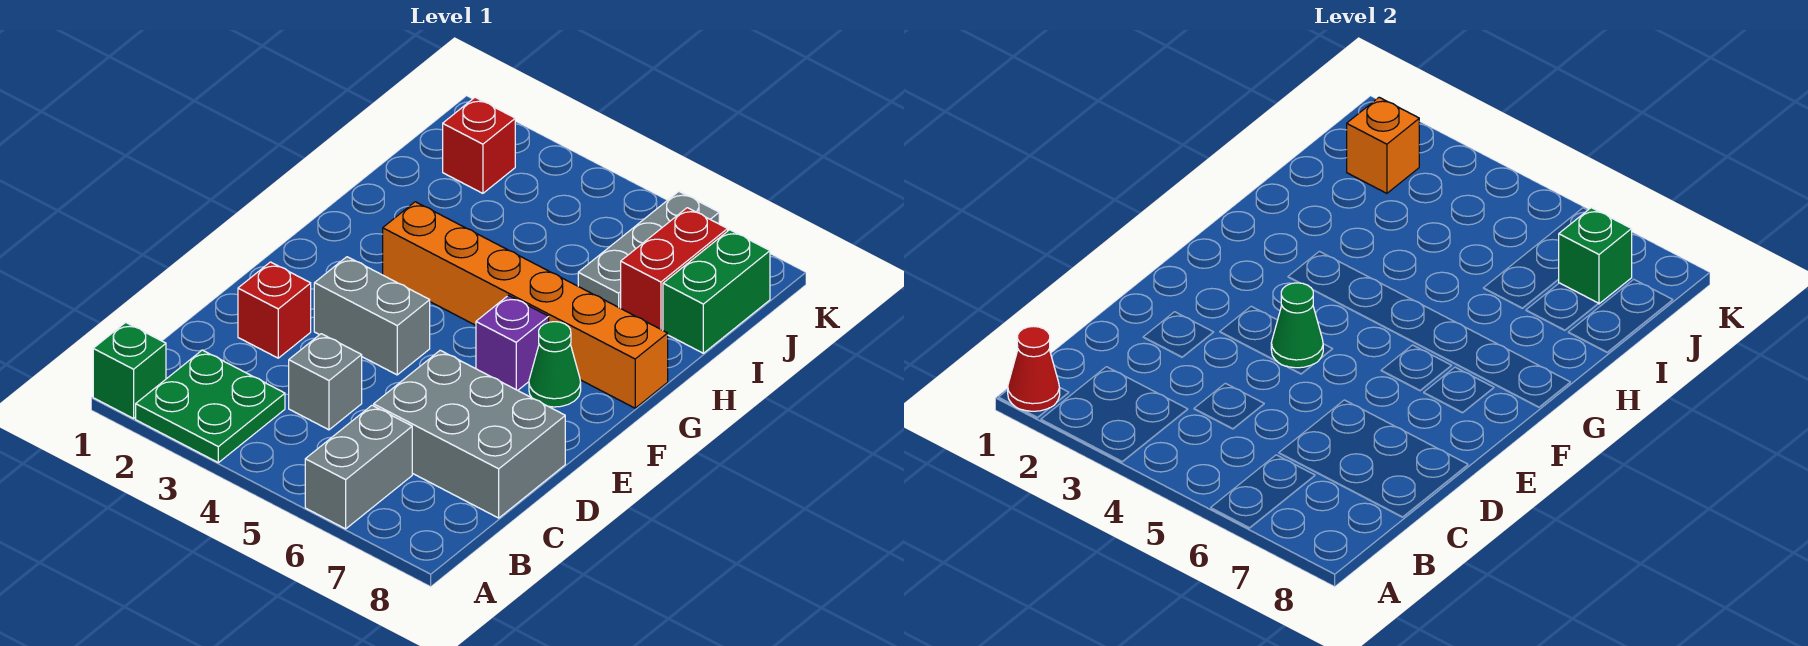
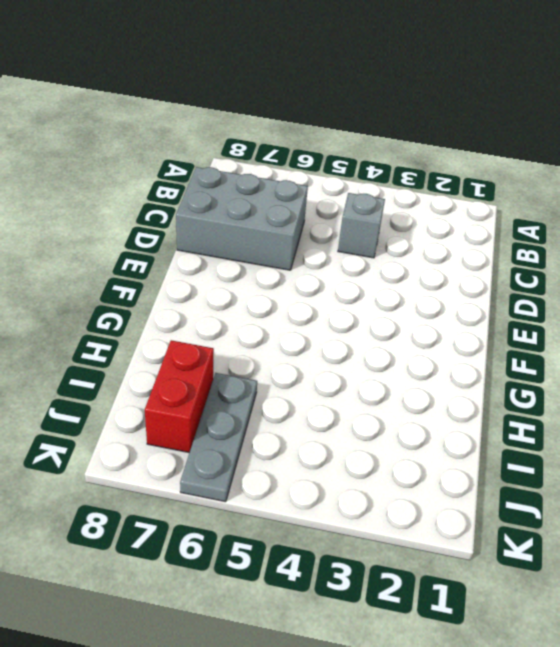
none -> green brick A1 level 1
none -> green plate A2:B3 level 1
none -> grey brick A6:B6 level 1

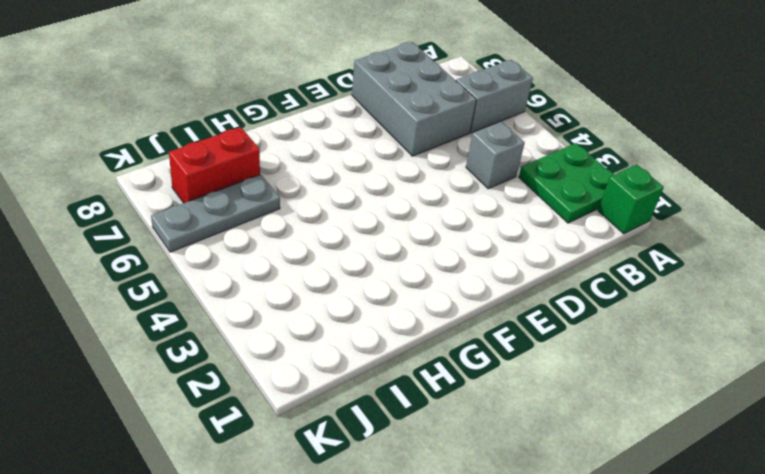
none -> red brick D2 level 1
none -> grey brick E3:E4 level 1
none -> purple brick F6 level 1

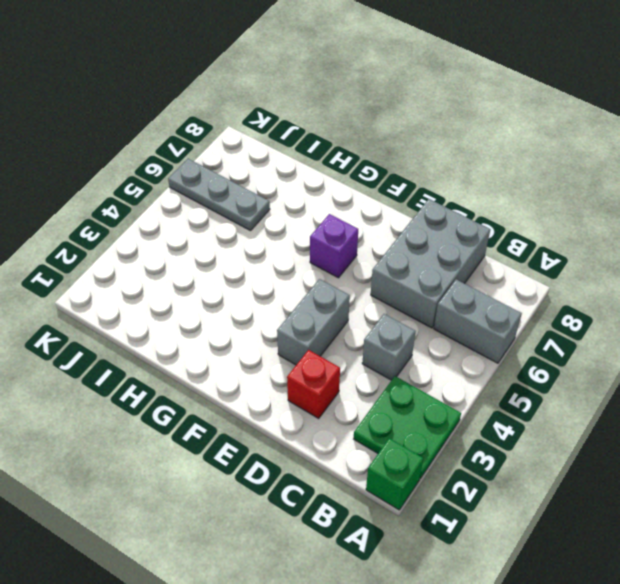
none -> green cone F7 level 1
none -> orange brick G3:G8 level 1
none -> red brick I7:J7 level 1

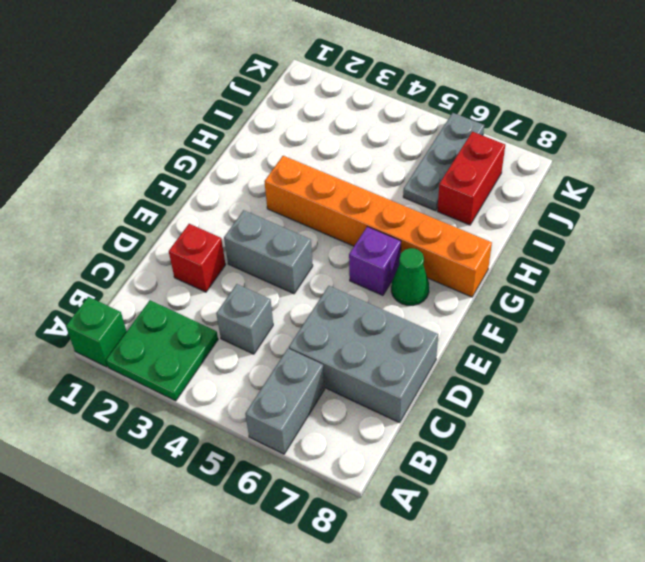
none -> green brick I8:J8 level 1
none -> red brick J2 level 1
none -> red cone A1 level 2

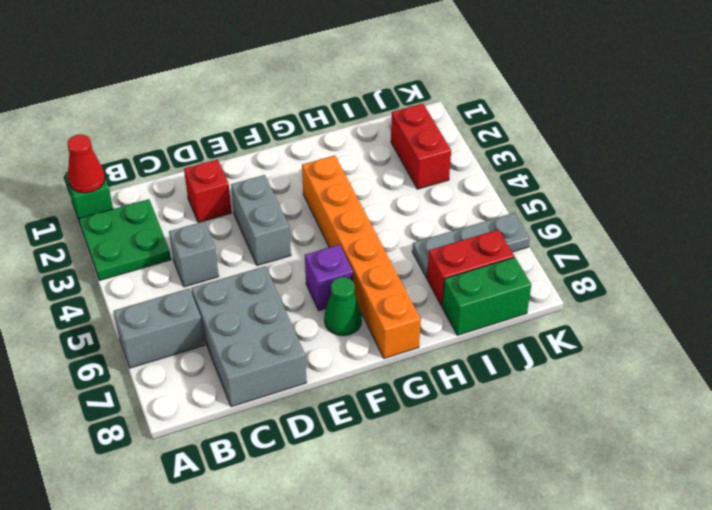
red brick J2:J3 level 1 -> red brick J2 level 1
none -> green cone E4 level 2
none -> orange brick J2 level 2
none -> green brick J7 level 2

